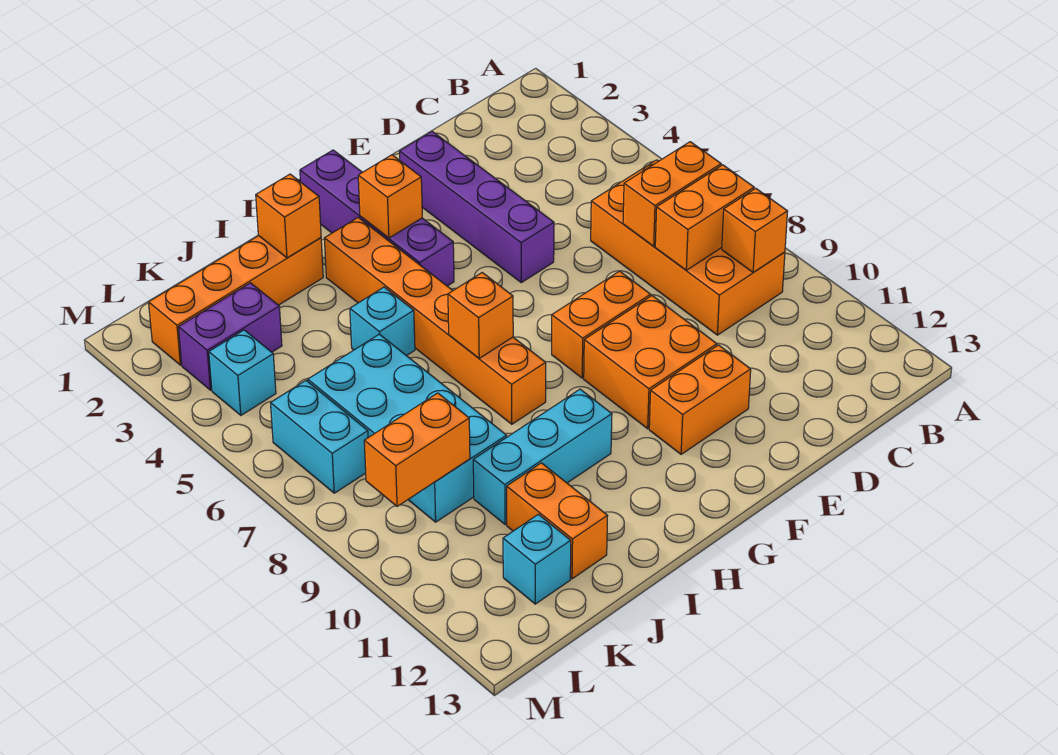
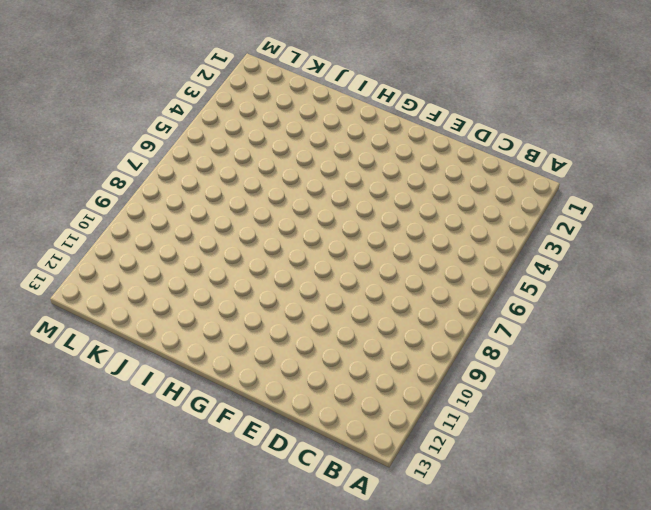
none -> orange brick B6:C9 level 1
none -> purple brick E2:E5 level 1
none -> orange brick E8:F8 level 1

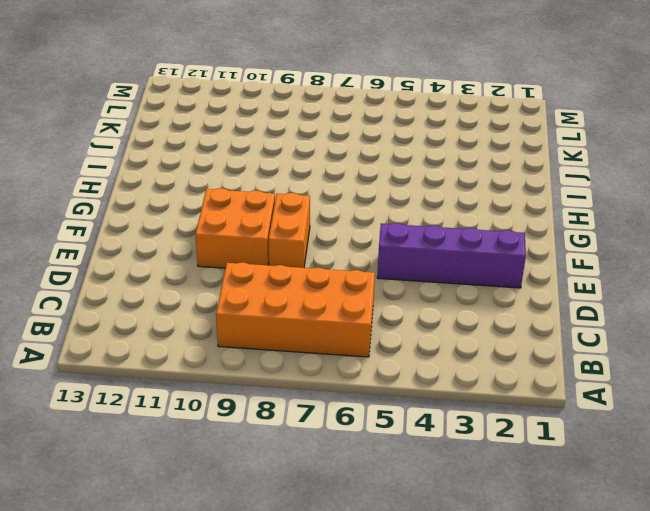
none -> orange brick E11:F11 level 1
none -> purple brick G1:G4 level 1
none -> orange brick H3:H8 level 1

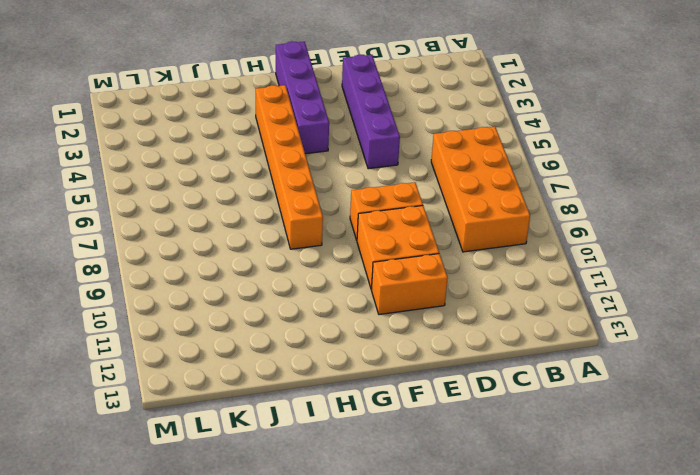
none -> cyan brick H10:J10 level 1
none -> orange brick I2:L2 level 1
none -> cyan brick I5 level 1

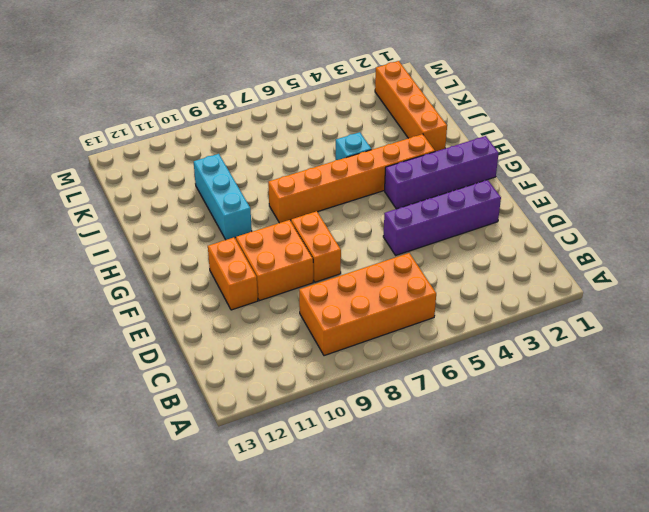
none -> cyan brick J6:K9 level 1
none -> orange brick J11:J12 level 1
none -> purple brick K3:L3 level 1

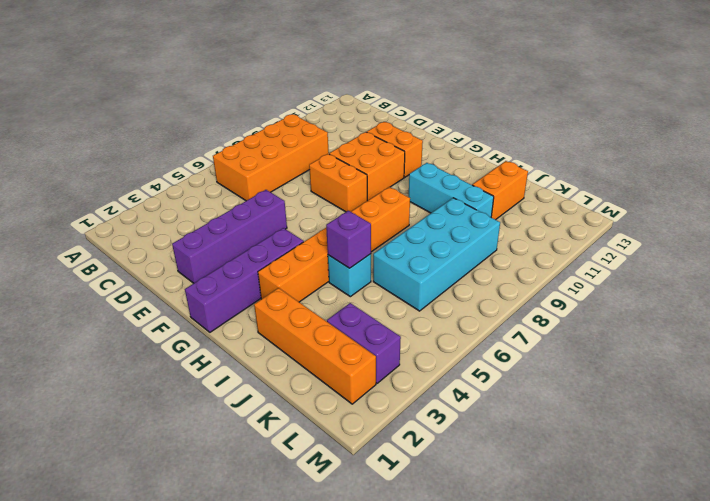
purple brick I5 level 2 -> none
none -> cyan brick K12 level 1
none -> cyan brick L4 level 1
none -> cyan brick L6:L7 level 1

